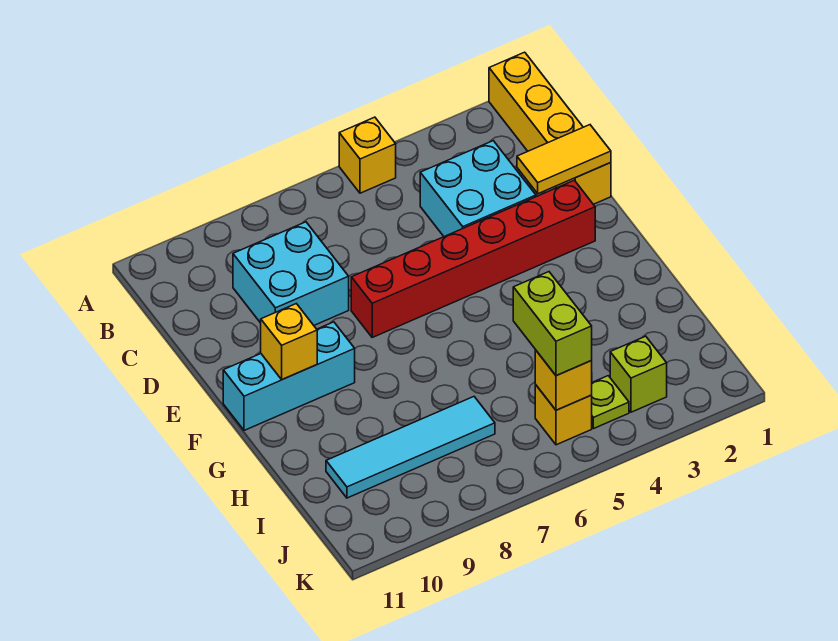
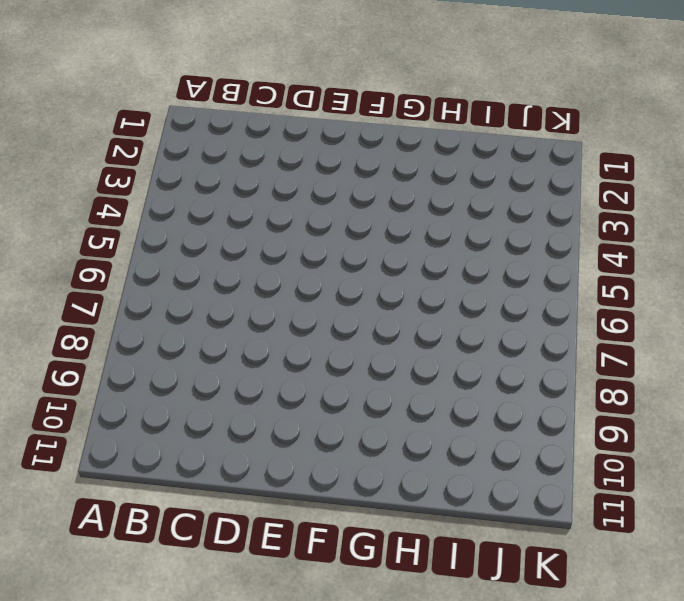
none -> yellow brick A1:D1 level 1
none -> yellow brick A5 level 1
none -> cyan brick C3:D4 level 1

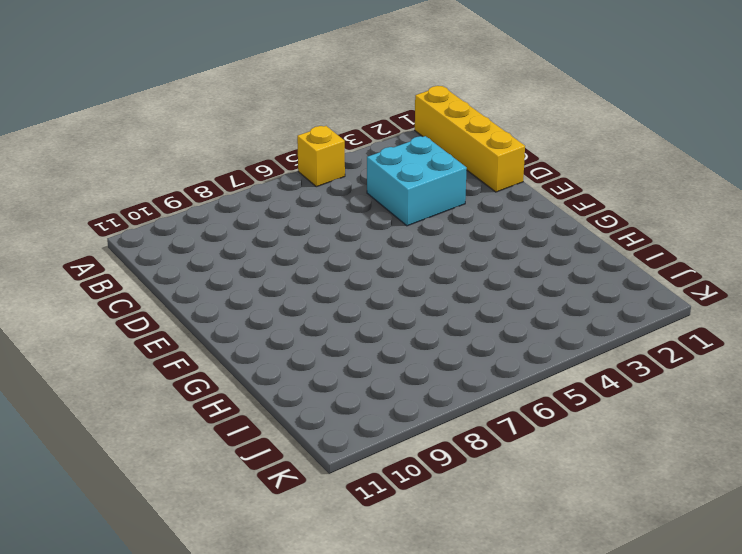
none -> cyan brick C8:D9 level 1
none -> red brick E2:E7 level 1
none -> cyan brick F9:F11 level 1

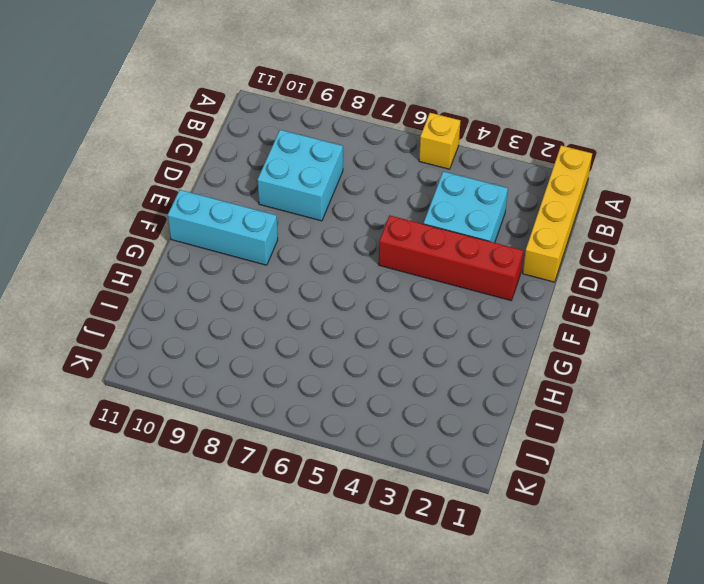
red brick E2:E5 level 1 -> red brick E2:E7 level 1
none -> cyan tile I7:I10 level 1
none -> lime brick J3 level 1
none -> lime plate J4 level 1

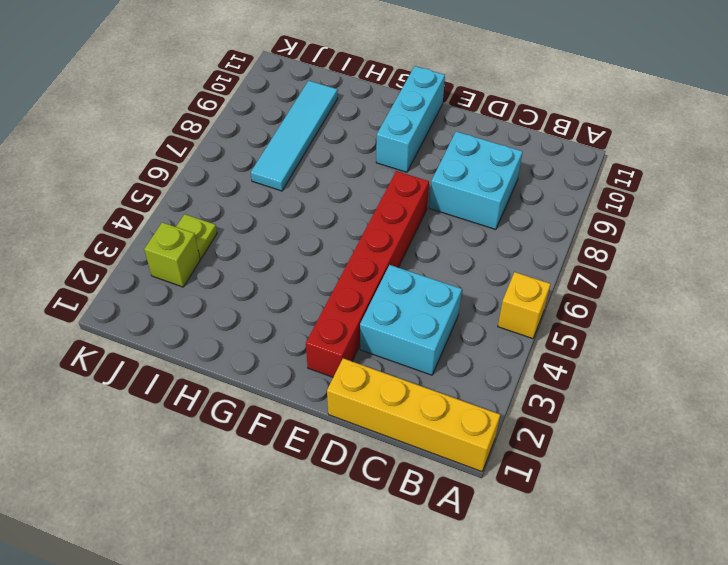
none -> yellow brick J5 level 1
none -> yellow tile D1:D2 level 2
none -> yellow brick F10 level 2

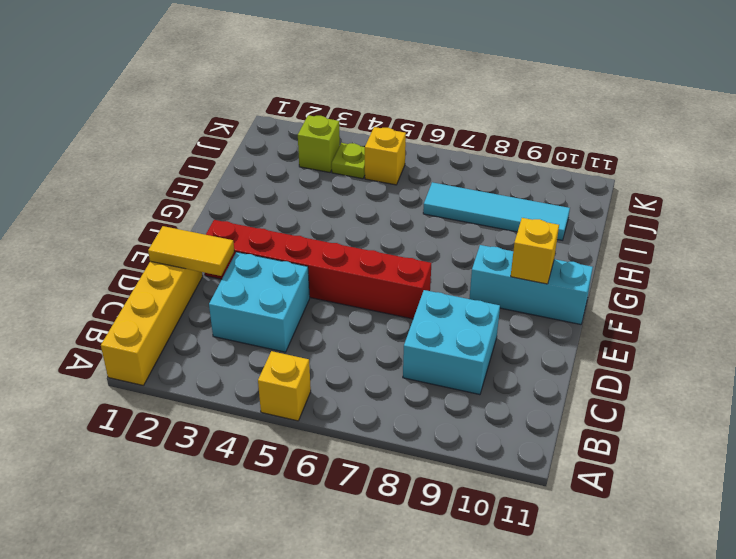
none -> yellow brick J5 level 2
none -> lime brick I5:J5 level 3

